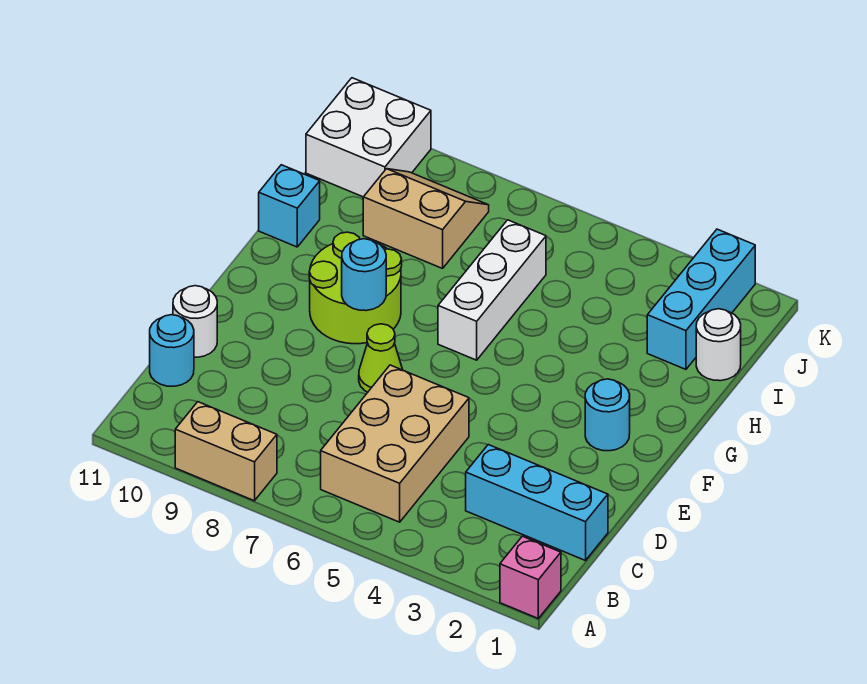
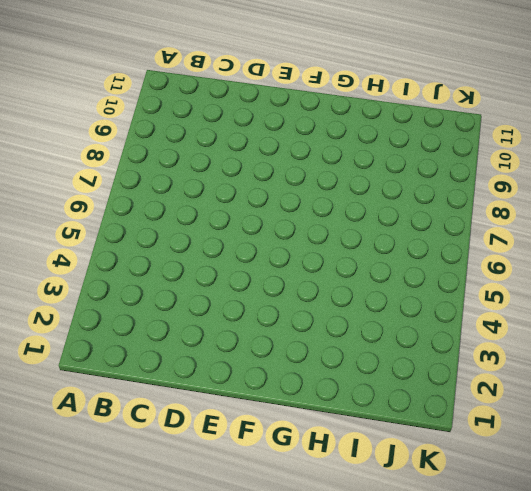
none -> pink brick A1 level 1
none -> tan brick A8:A9 level 1
none -> tan brick B5:D6 level 1

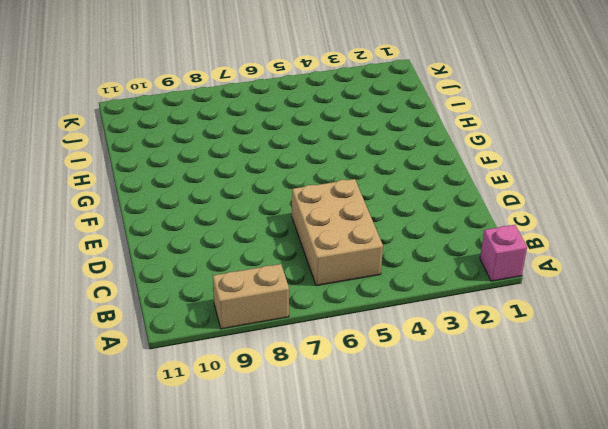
none -> cyan brick C1:C3 level 1
none -> cyan round brick C11 level 1
none -> white round brick D11 level 1

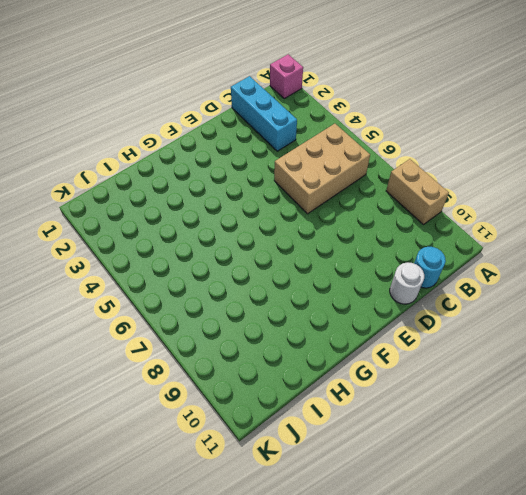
none -> lime cone E7 level 1
none -> cyan round brick F2 level 1
none -> lime round brick F8:G9 level 1

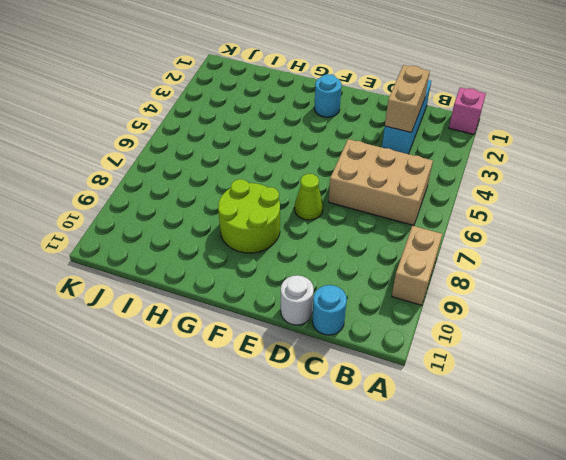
tan brick C2:C3 level 2 -> none
none -> white brick G6:I6 level 1
none -> cyan brick H11 level 1
none -> white round brick I1 level 1

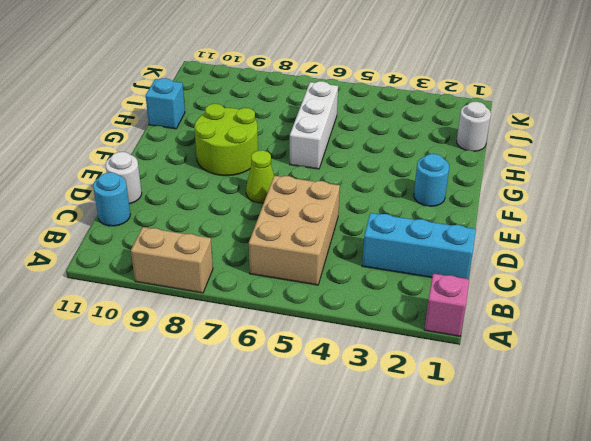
none -> cyan brick I2:K2 level 1
none -> tan slope I8:J9 level 1 top I
none -> white brick J10:K11 level 1

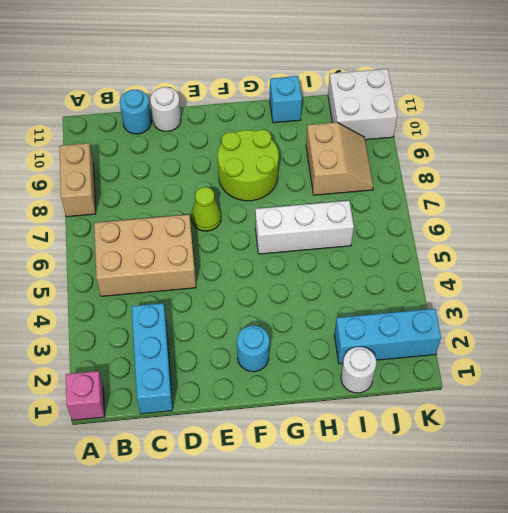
none -> cyan round brick F8 level 2

